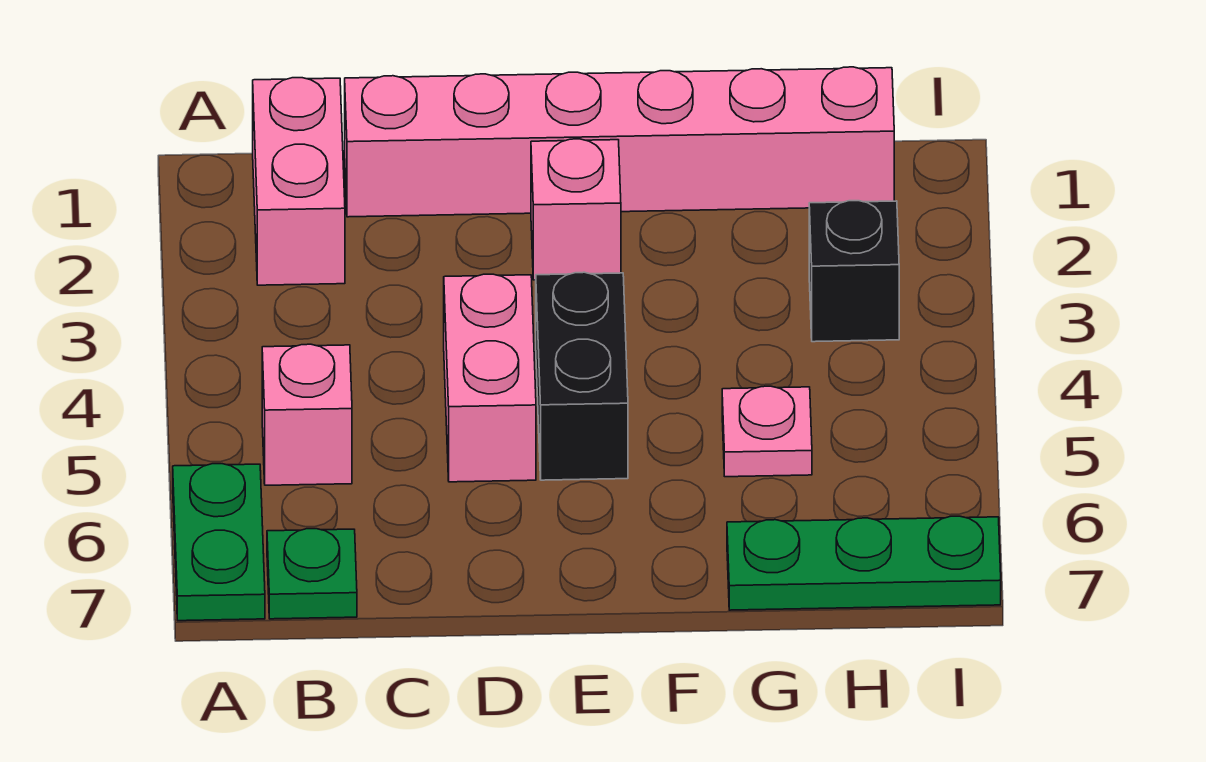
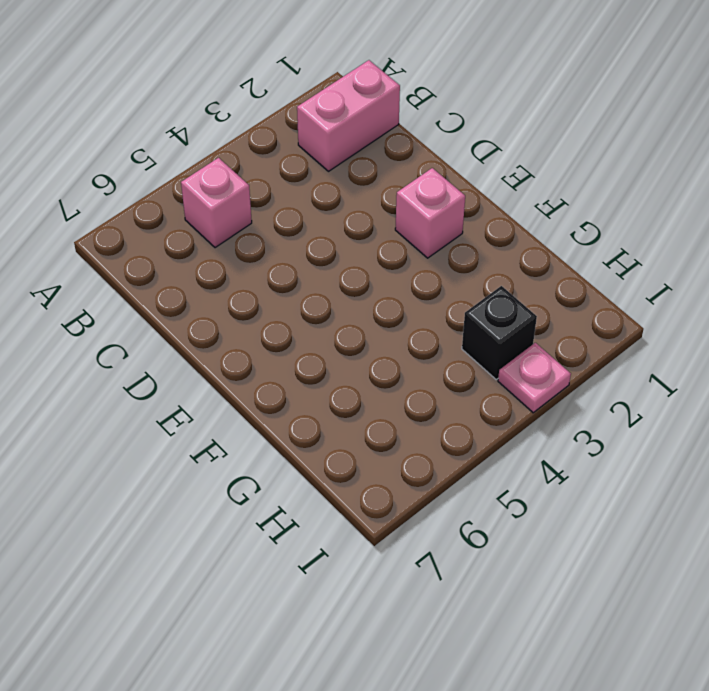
pink plate I3 level 1 -> pink plate G5 level 1
none -> green plate A6:A7 level 1
none -> green plate B7 level 1

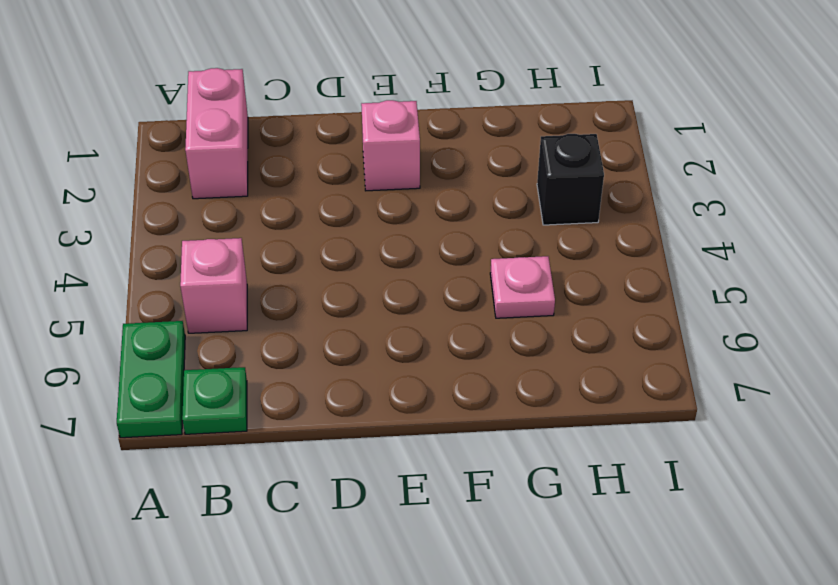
none -> pink brick C1:H1 level 1
none -> pink brick D4:D5 level 1

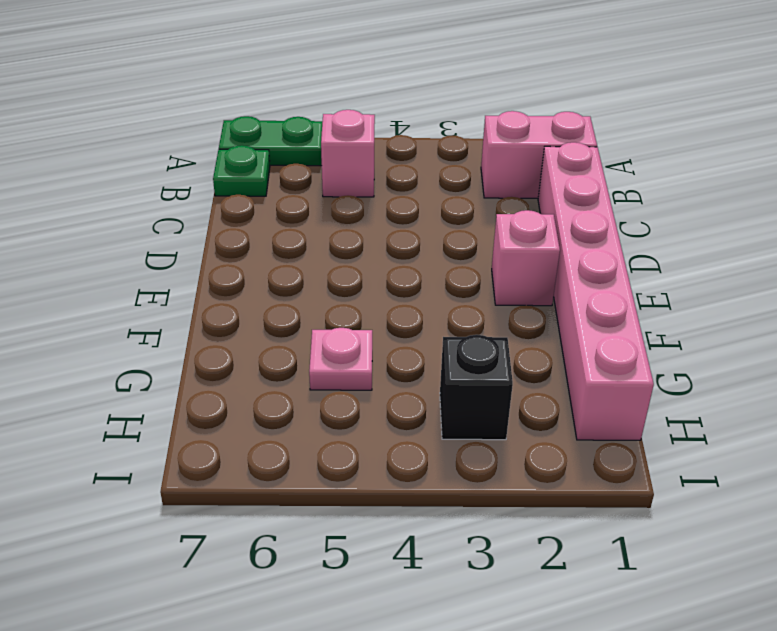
none -> pink brick D4:D5 level 1
none -> black brick E4:E5 level 1

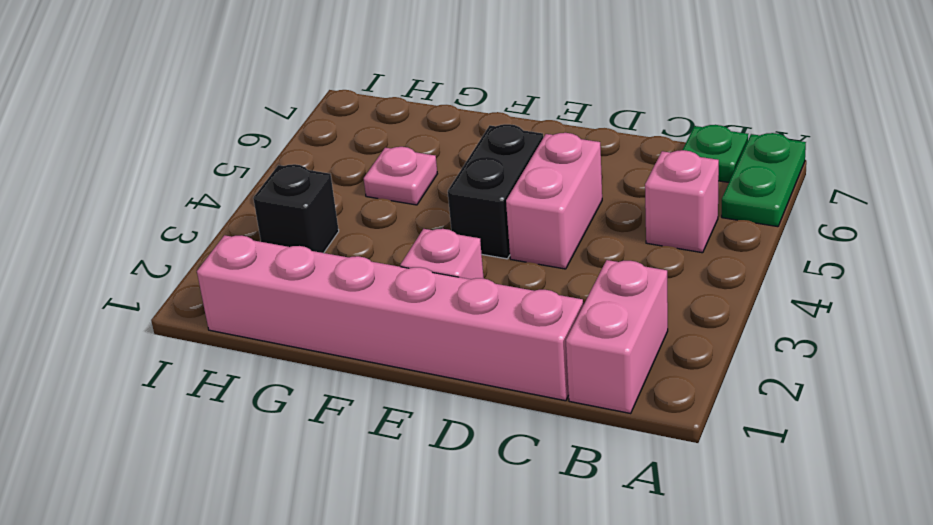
none -> green plate G7:I7 level 1

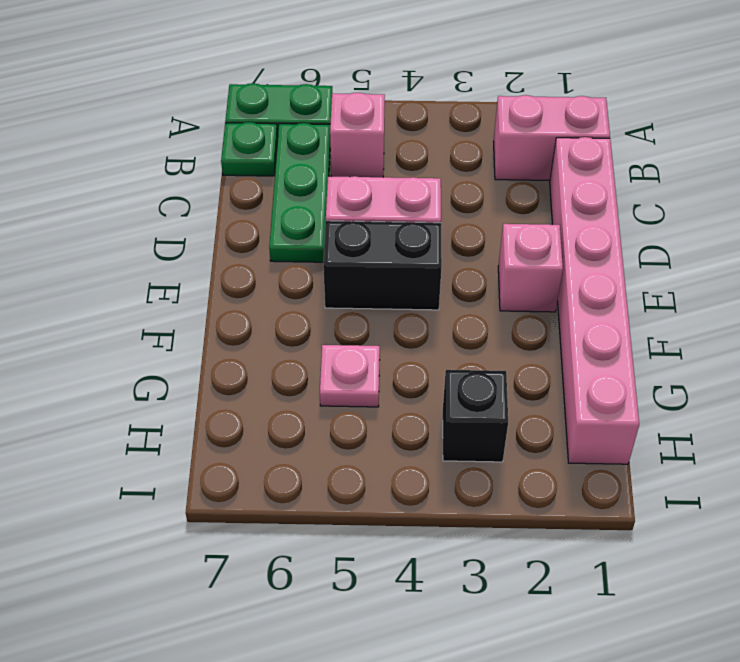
green plate B6:D6 level 1 -> green plate G7:I7 level 1

